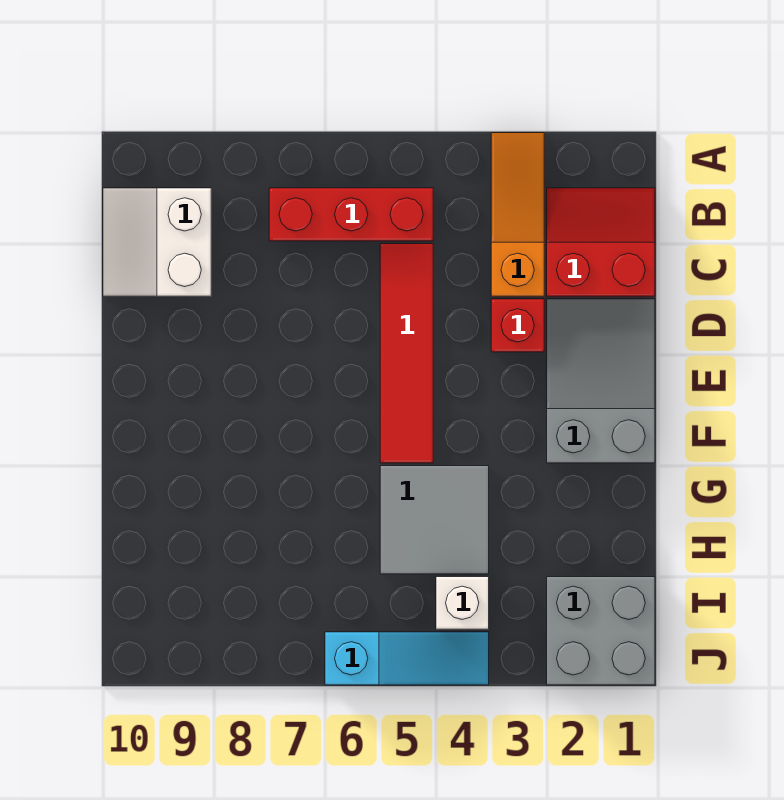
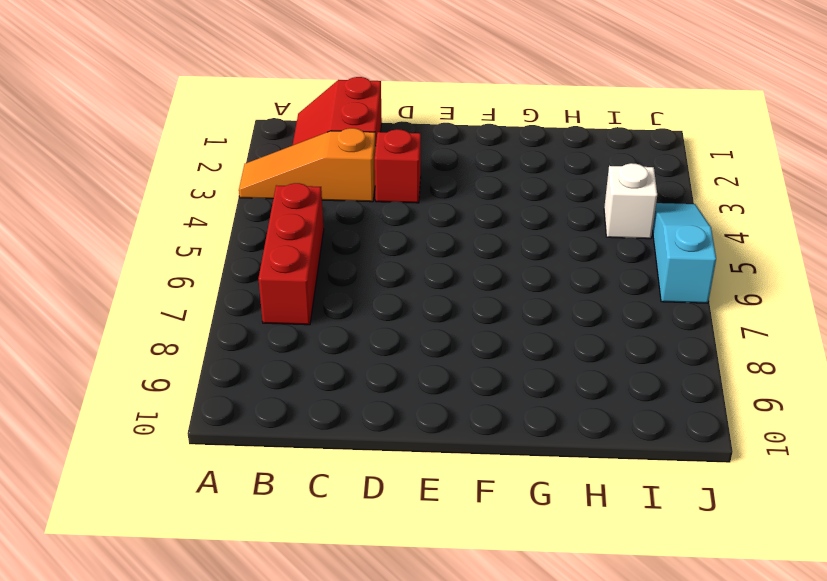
none -> white slope B9:C10 level 1 top 9
none -> red tile C5:F5 level 1

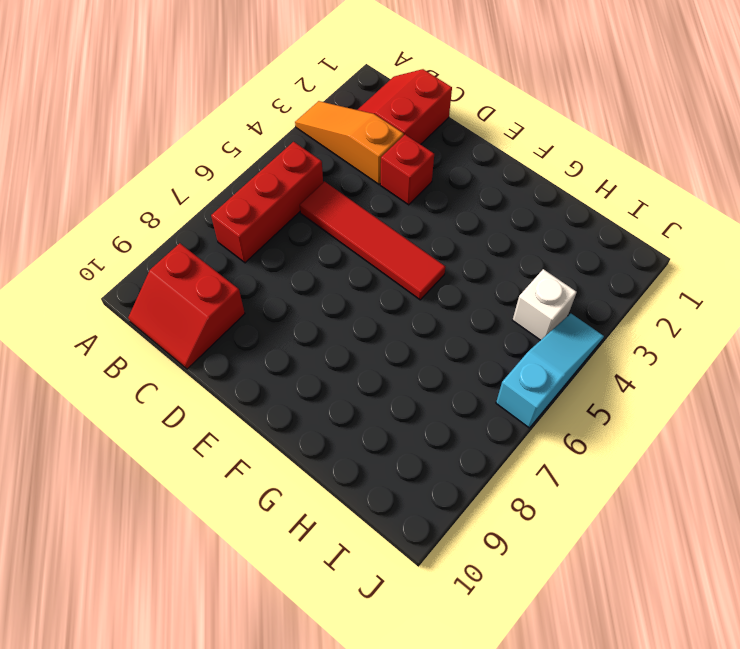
red slope B9:C10 level 1 top 9 -> white slope B9:C10 level 1 top 9
none -> grey slope D1:F2 level 1 top F
none -> grey tile G4:H5 level 1

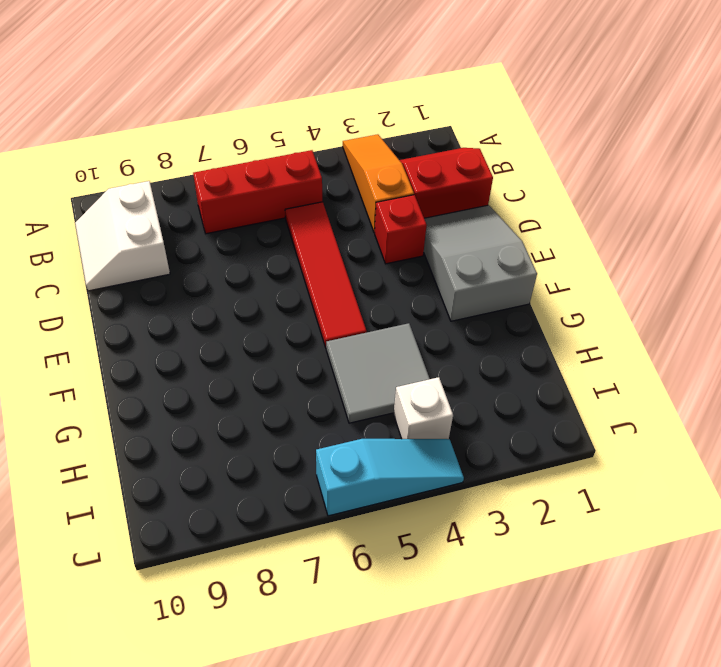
none -> grey brick I1:J2 level 1

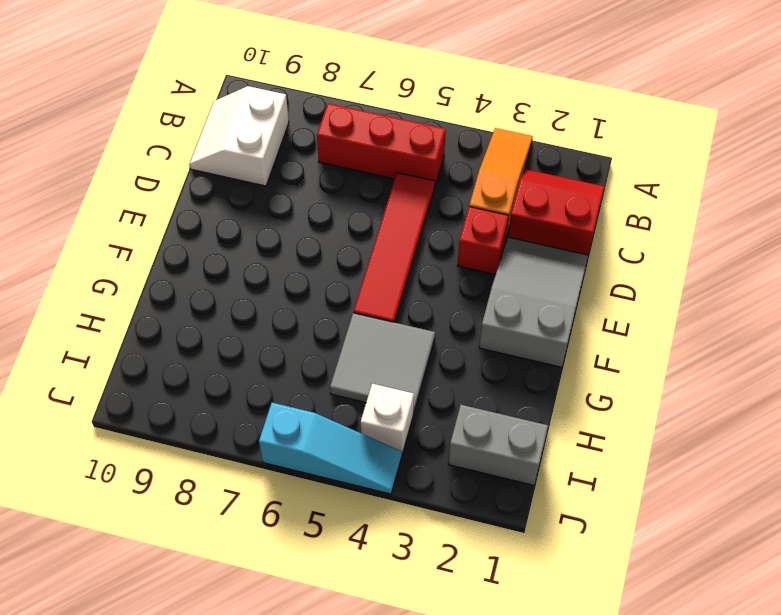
grey brick I1:I2 level 1 -> grey brick I1:J2 level 1

